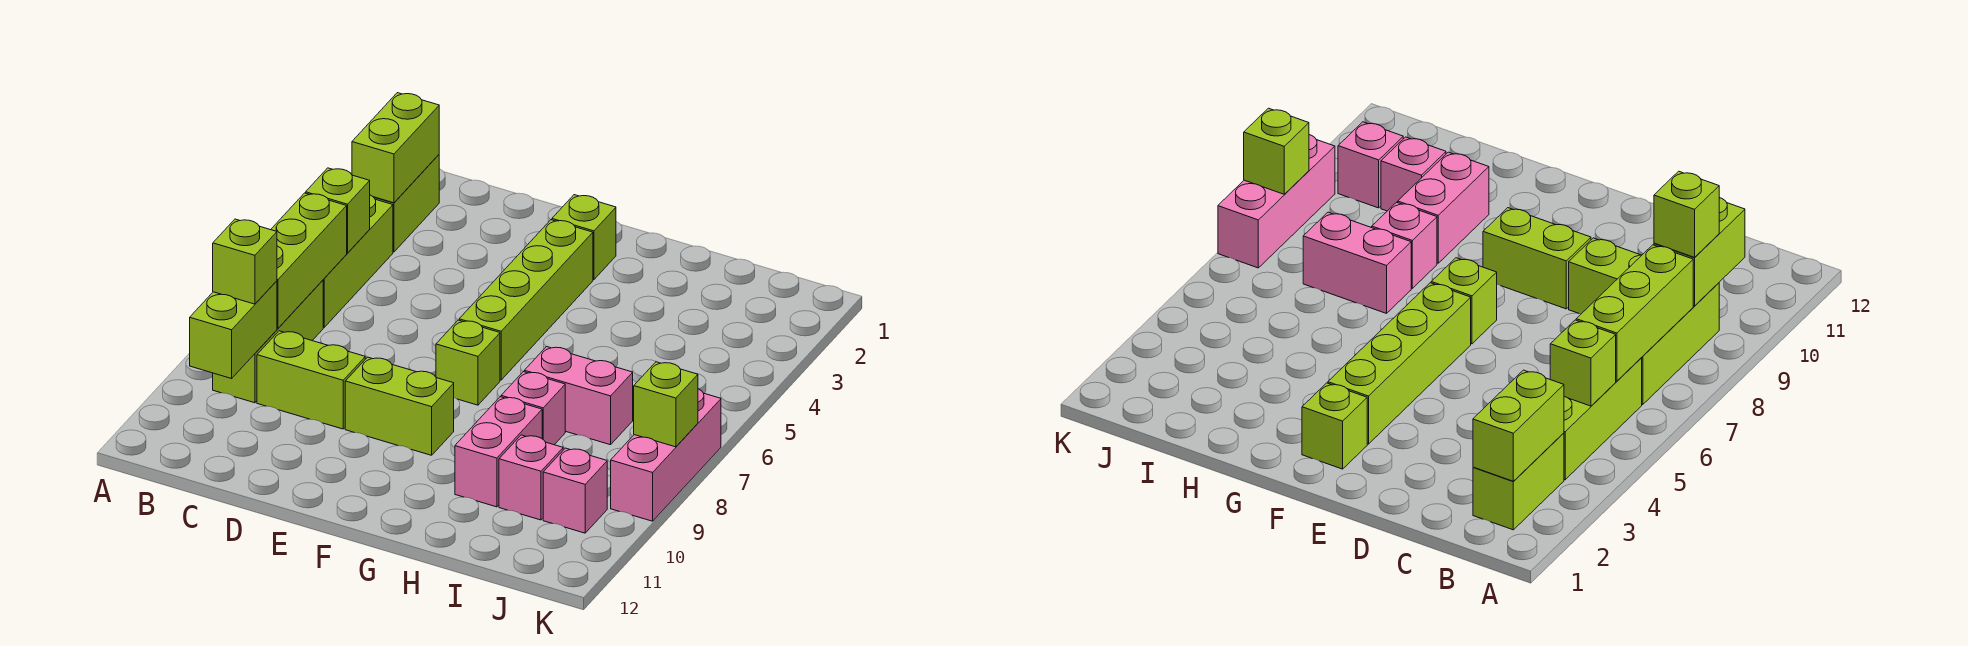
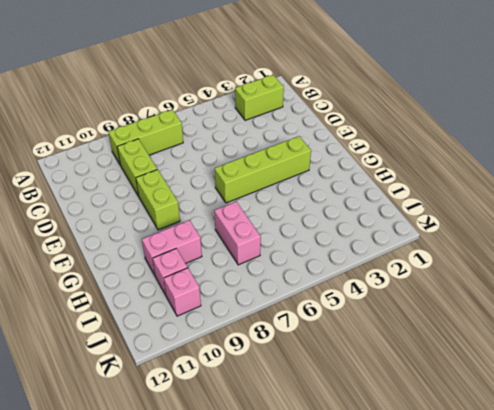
none -> lime brick B4:B6 level 1
none -> lime brick F2 level 1
none -> lime brick F7 level 1

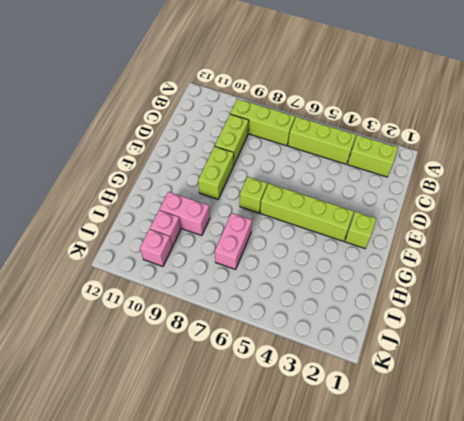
none -> pink brick H8 level 1
none -> pink brick K7:K9 level 1
none -> lime brick B2:B3 level 2

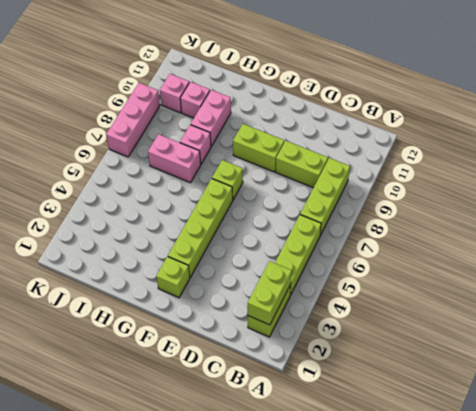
none -> lime brick B5 level 2
none -> lime brick B6:B8 level 2
none -> lime brick B9:B10 level 2

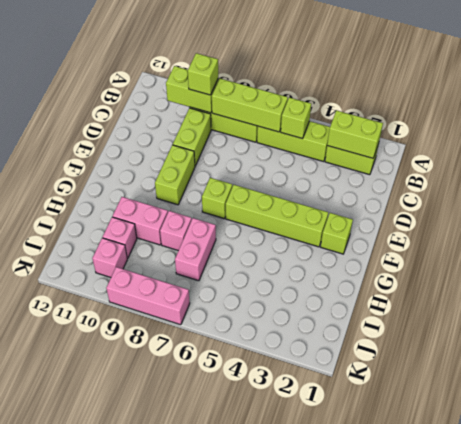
none -> lime brick K8 level 2

